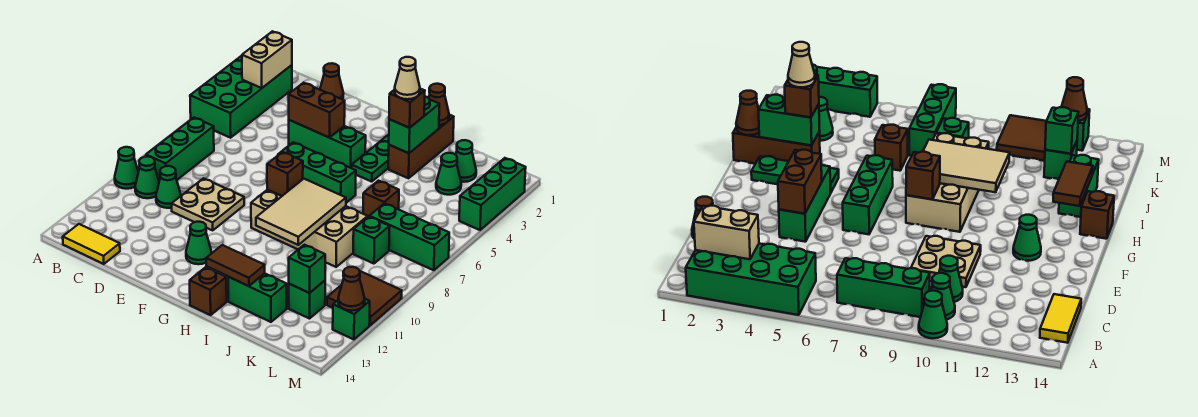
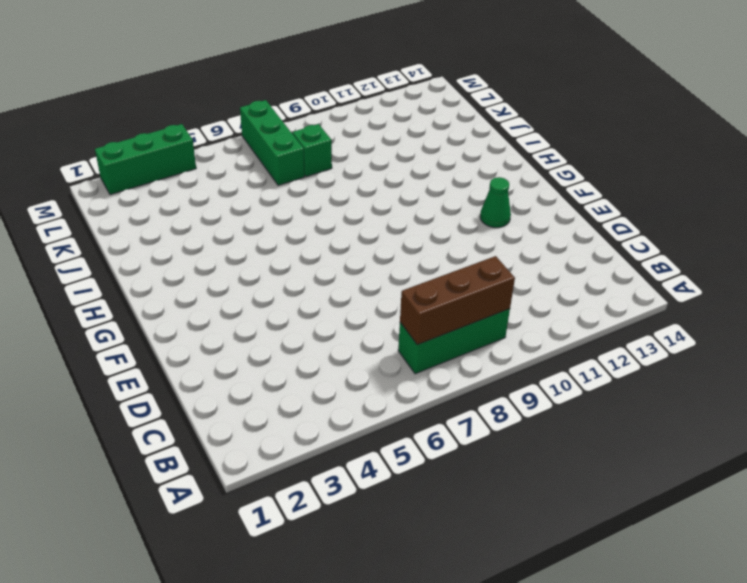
brown brick B7:B9 level 2 -> brown brick I1:I3 level 1
none -> green brick A2:B5 level 1
none -> green cone A10 level 1
none -> green cone B10 level 1
none -> yellow tile B14:C14 level 1

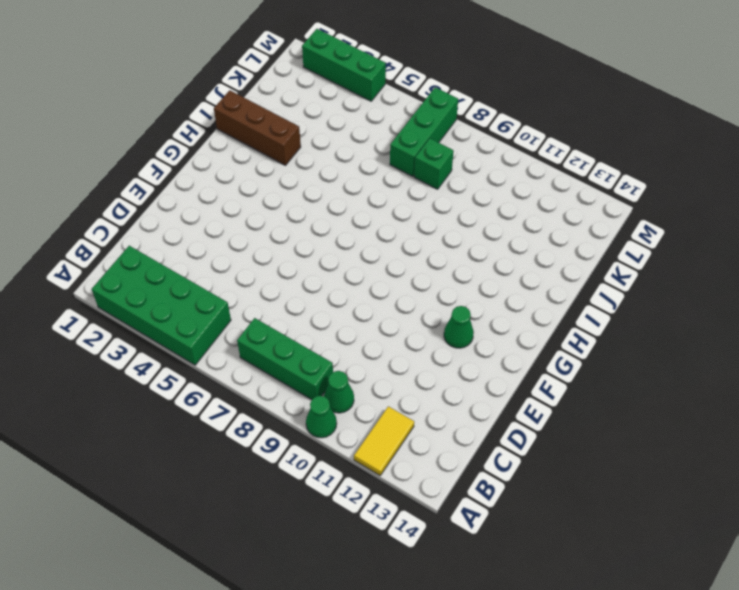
yellow tile A12:B12 level 1 -> yellow tile B14:C14 level 1
none -> green cone C10 level 1
none -> brown cone D1 level 1
none -> tan plate D9:E10 level 1
none -> green brick E4:G4 level 1

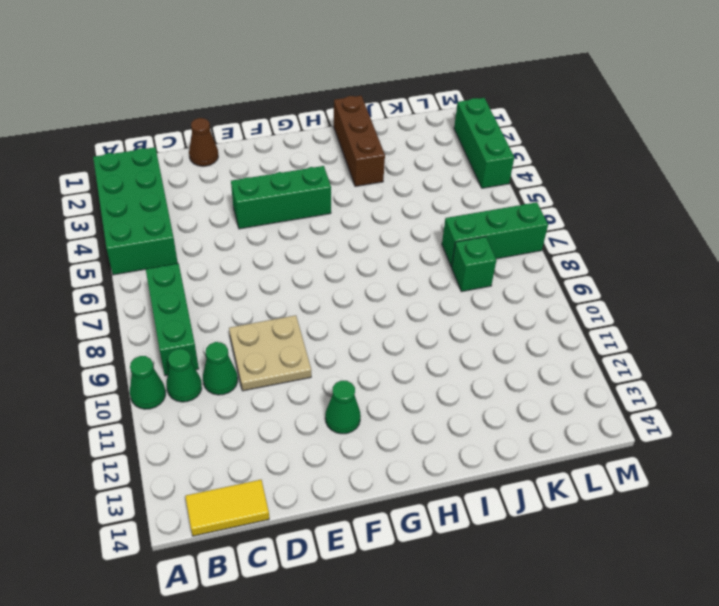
none -> green brick F6:H6 level 1
none -> tan brick G8:J9 level 1
none -> green plate H2:H4 level 1
none -> brown brick H14 level 1

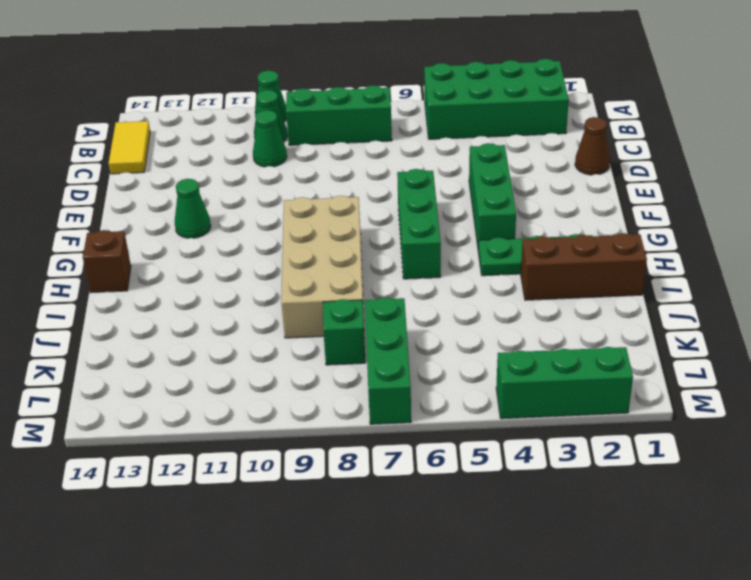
none -> tan plate D9:E10 level 1
none -> green brick I13:J13 level 1
none -> brown brick J6 level 1
none -> green cone K2 level 1

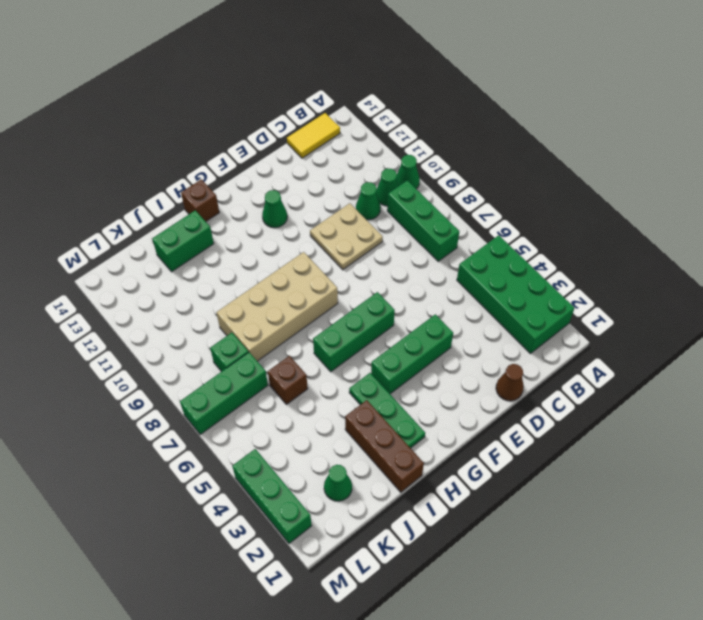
none -> green cone K3 level 1
none -> green brick K12 level 1
none -> brown tile L10:M11 level 1
none -> green brick M12 level 1

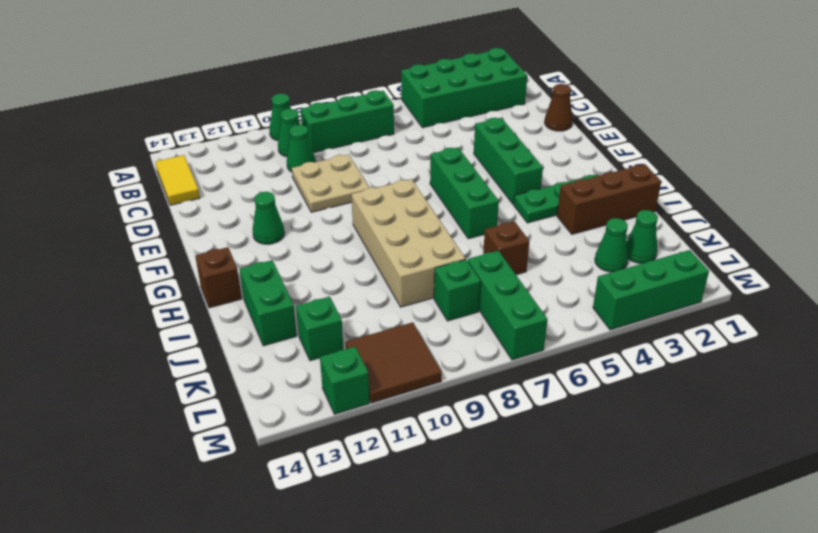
none -> tan brick B2:B3 level 2
none -> brown brick E4:F4 level 2
none -> brown brick G8 level 2
none -> tan tile H8:I10 level 2

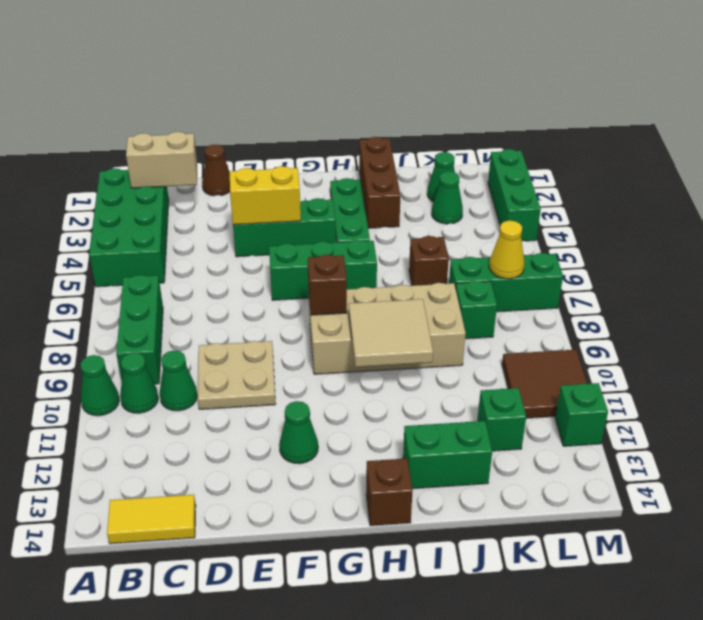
tan brick B2:C2 level 2 -> tan brick B2:B3 level 2
yellow brick E4:F4 level 2 -> brown brick E4:F4 level 2
tan tile H9:I10 level 2 -> tan tile H8:I10 level 2
yellow cone L7 level 2 -> none
none -> brown tile H13:I13 level 2
none -> brown cone I1 level 2
none -> green brick I2:I3 level 2
none -> green brick K12 level 2

